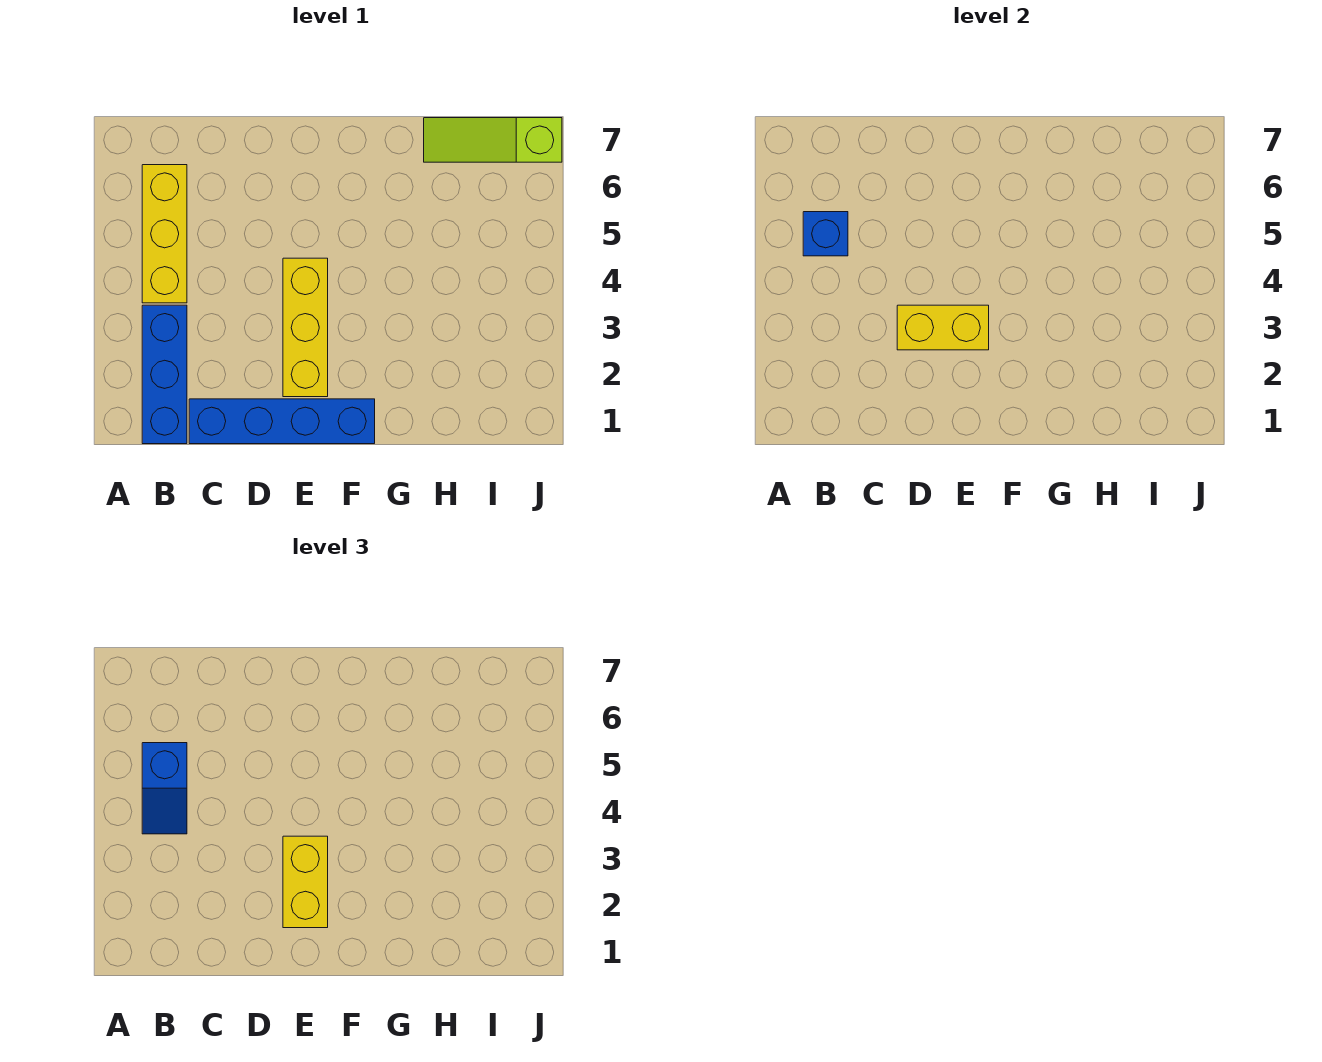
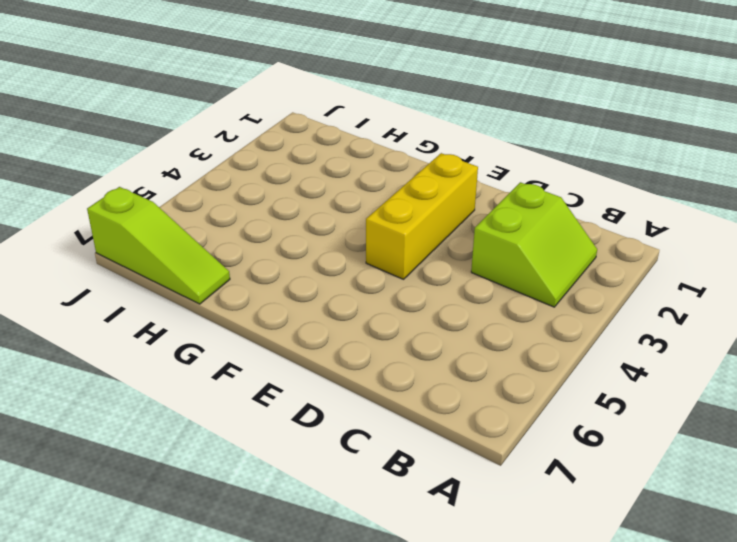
lime slope B2:C3 level 1 top C -> blue brick B1:B3 level 1
none -> yellow brick B4:B6 level 1
none -> blue brick C1:F1 level 1

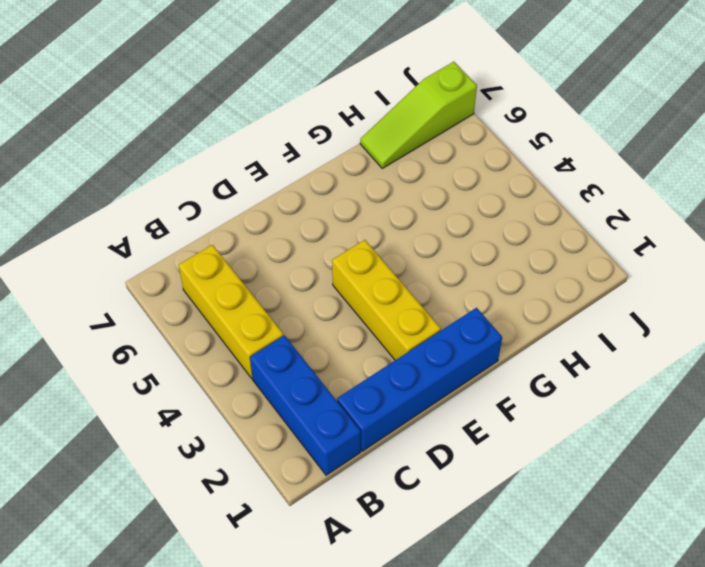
none -> blue brick B5 level 2
none -> yellow brick D3:E3 level 2

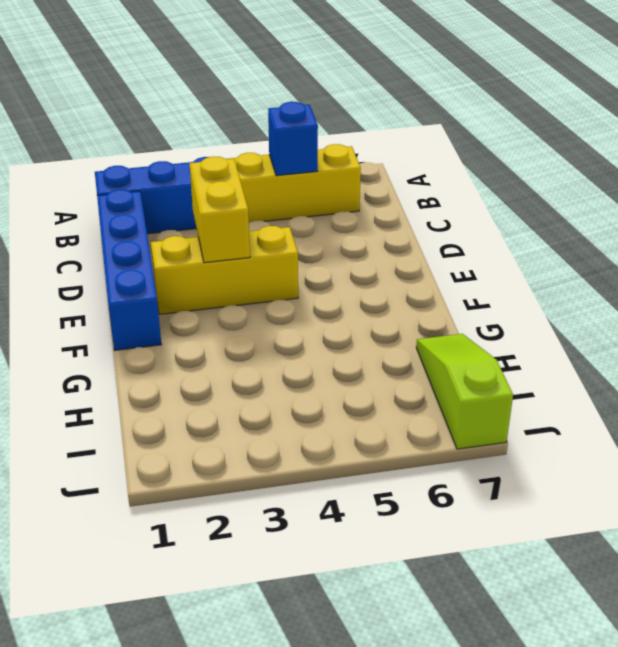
none -> blue slope B4:B5 level 3 top 5
none -> yellow brick E2:E3 level 3

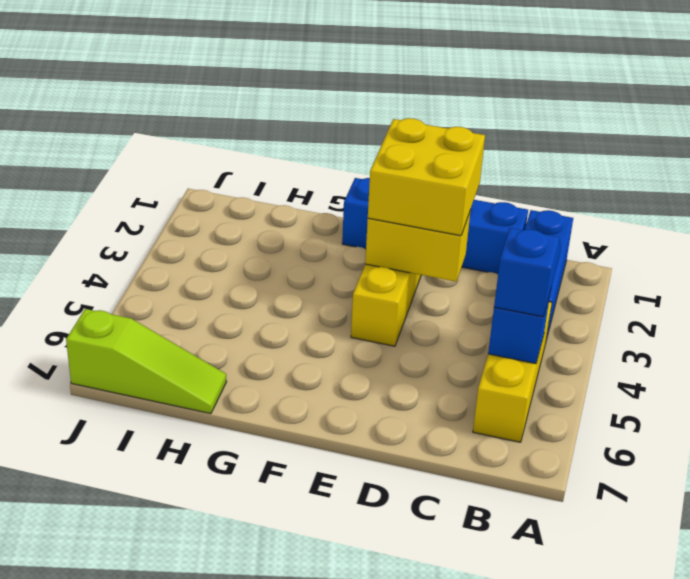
yellow brick D2:E3 level 3 -> yellow brick E2:E3 level 3

